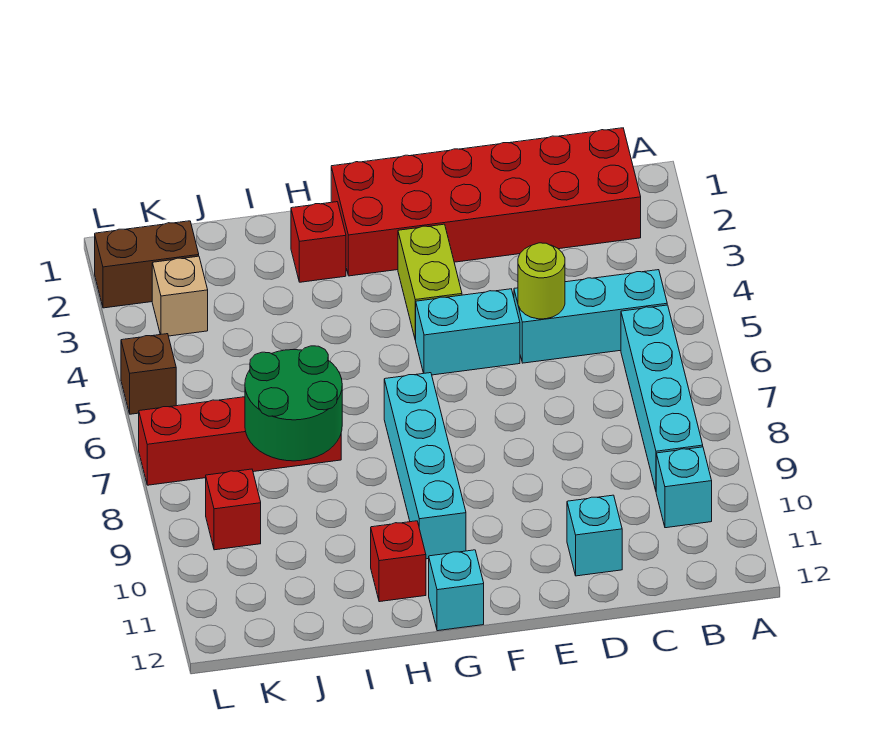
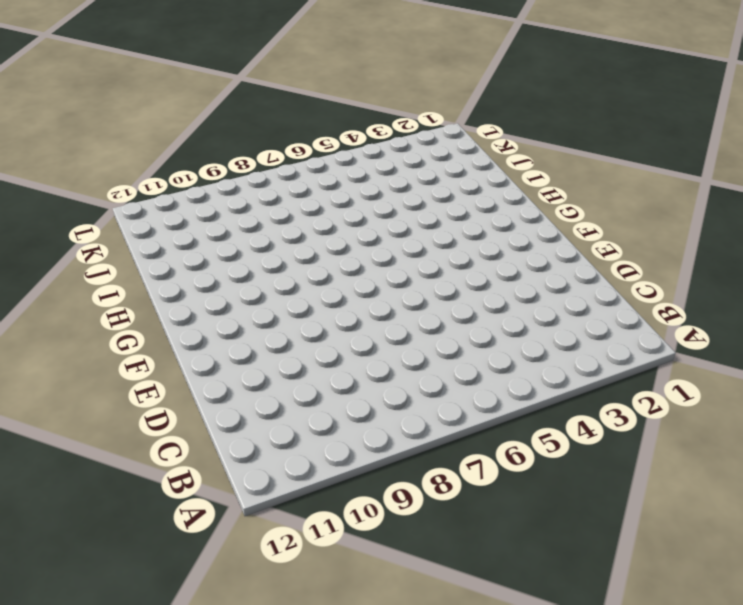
none -> red brick B1:G2 level 1
none -> cyan brick B5:D5 level 1
none -> cyan brick B6:B9 level 1

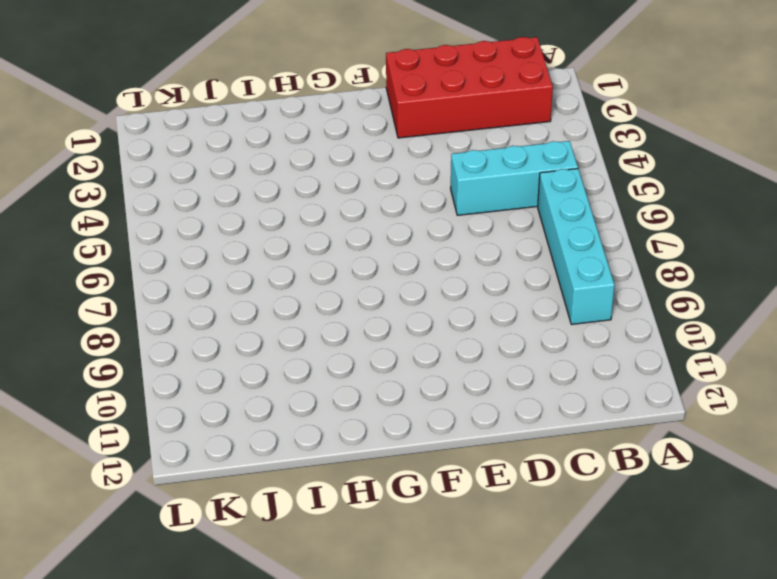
red brick B1:E2 level 1 -> red brick B1:G2 level 1
none -> cyan brick B10 level 1
none -> cyan brick D11 level 1
none -> cyan brick E5:F5 level 1

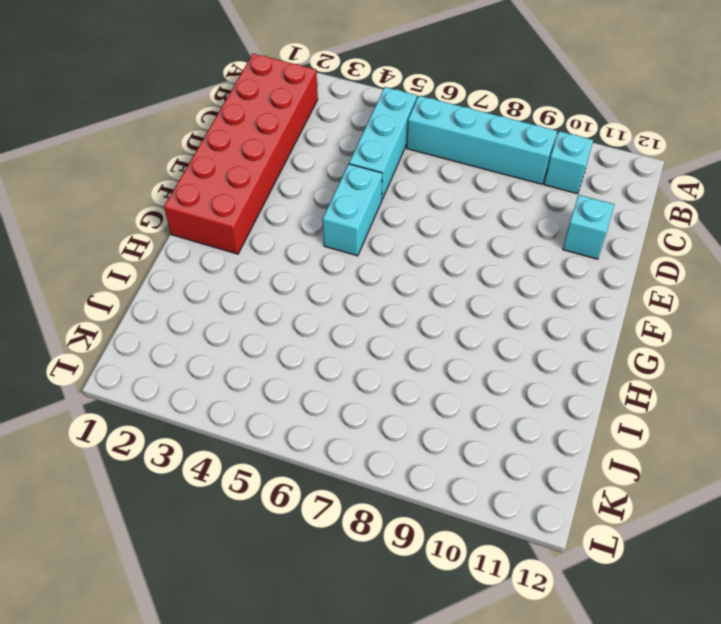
none -> lime brick F3:F4 level 1
none -> cyan brick G7:G10 level 1
none -> cyan brick G12 level 1

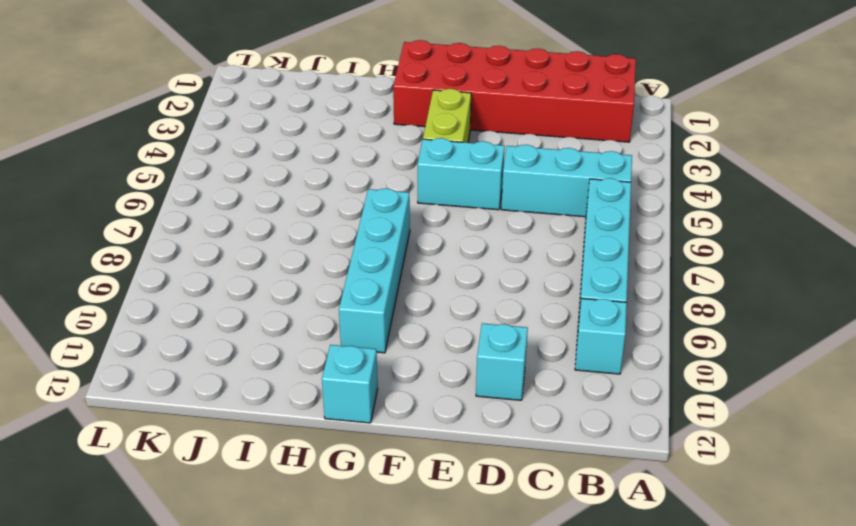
none -> red brick H2 level 1
none -> red brick H11 level 1
none -> red brick I7:L7 level 1

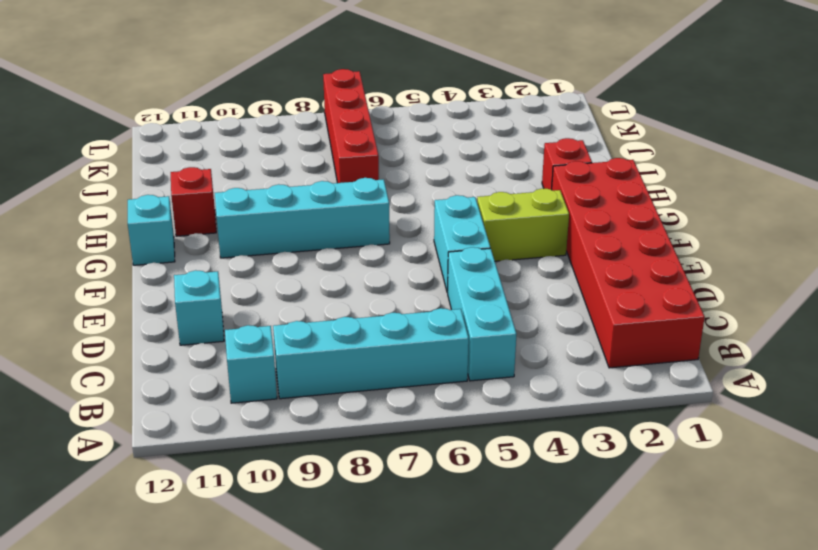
none -> brown brick K2:L2 level 1
none -> tan brick K3 level 1
none -> red brick K9 level 1

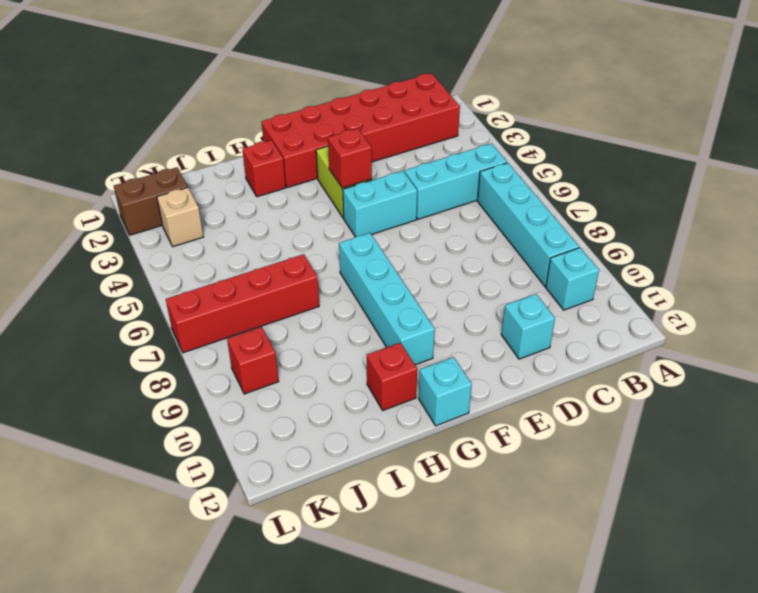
red brick F4 level 2 -> none
none -> brown brick L5 level 1
none -> lime round brick D5 level 2
none -> green round brick I7:J8 level 2

